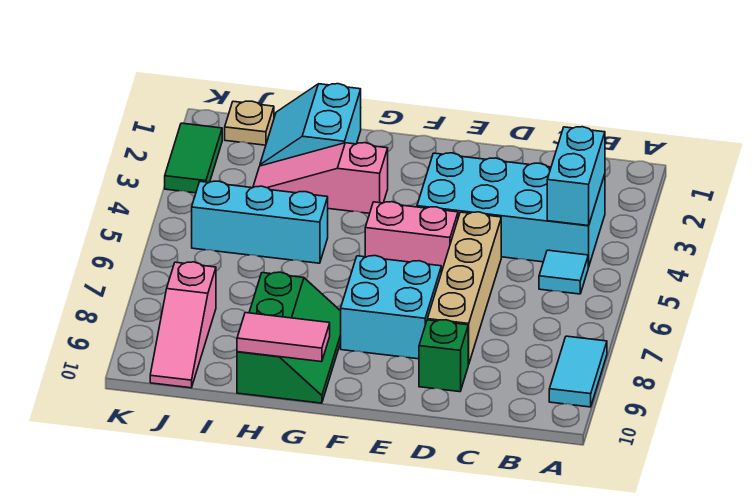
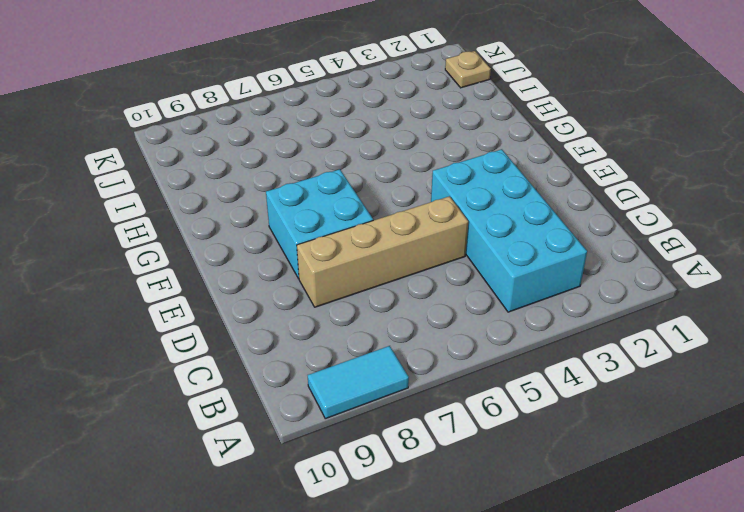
none -> cyan tile B5 level 1
none -> green brick D9 level 1
none -> pink brick E5:F5 level 1

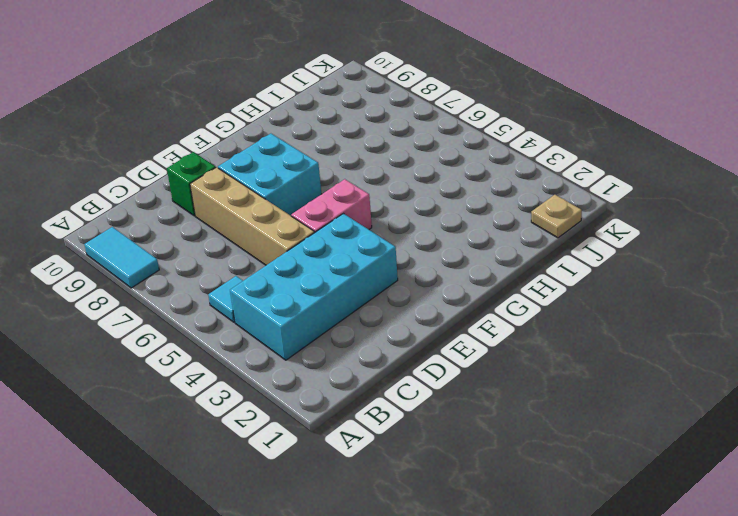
none -> pink slope G3:I3 level 1 top G
none -> green slope G8:H10 level 1 top H
none -> cyan slope H1:I2 level 1 top H

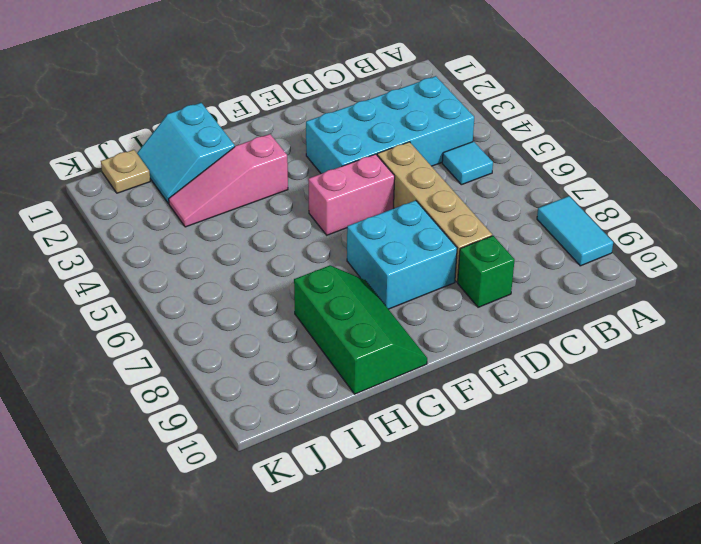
none -> cyan brick H5:J5 level 1
none -> pink slope J8:J10 level 1 top 8
none -> green tile K2:K3 level 1

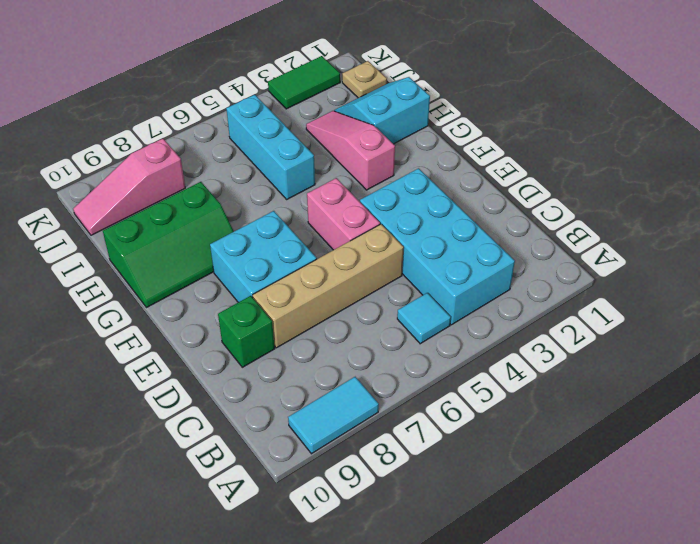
none -> cyan brick B3:B4 level 2
none -> pink tile G10:H10 level 2

